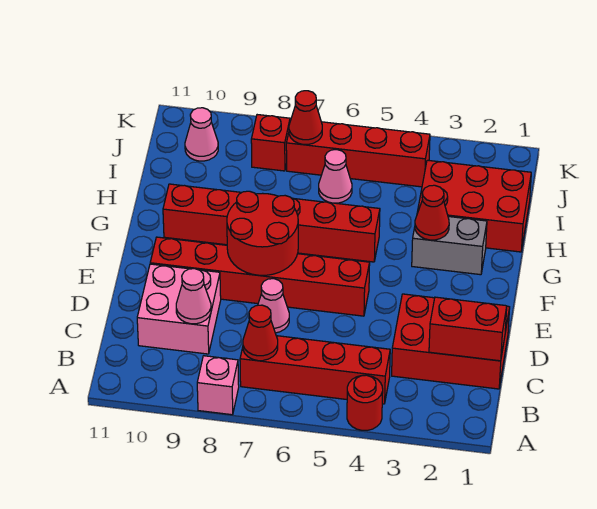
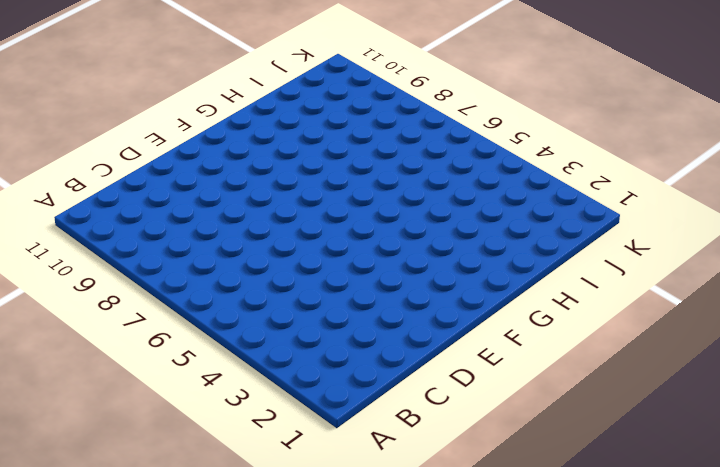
none -> red round brick A4 level 1
none -> pink brick A8 level 1
none -> red brick B4:B7 level 1

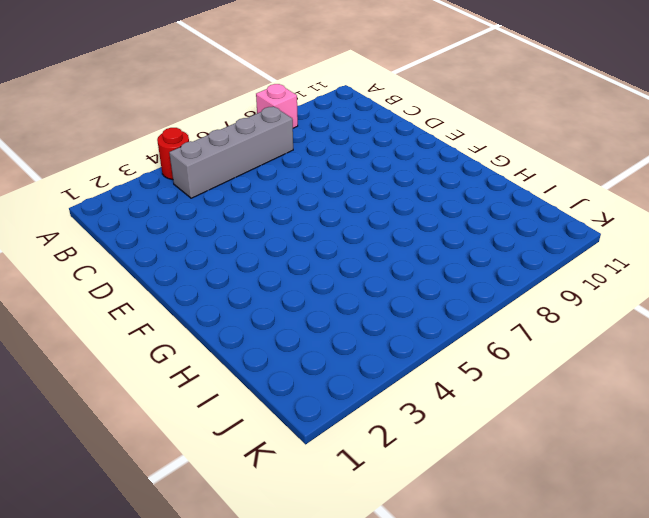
grey brick B4:B7 level 1 -> red brick B4:B7 level 1
none -> red brick C1:D3 level 1
none -> pink brick C9:D10 level 1
none -> pink cone D7 level 1

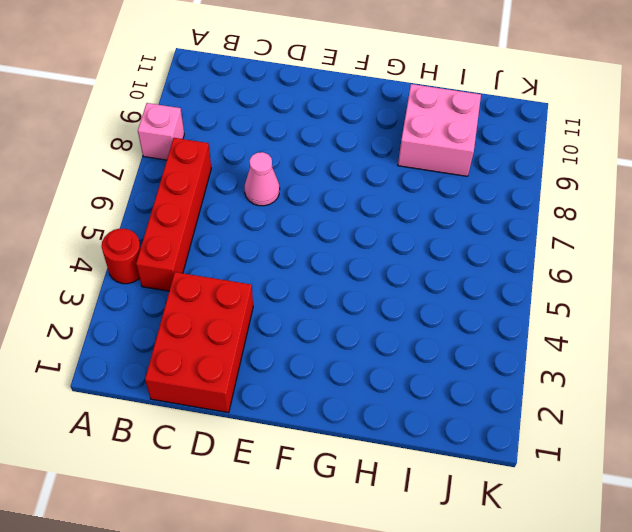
pink brick H9:I10 level 1 -> pink brick C9:D10 level 1
none -> red brick E5:E10 level 1
none -> grey brick G2:G3 level 1
none -> red brick G5:G10 level 1

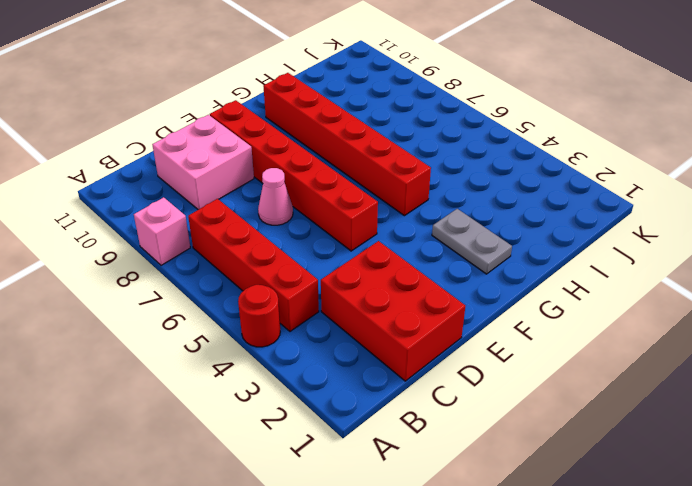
grey plate G2:G3 level 1 -> grey brick G2:G3 level 1
none -> red brick H1:I3 level 1
none -> pink cone I6 level 1
none -> red brick J4:J7 level 1

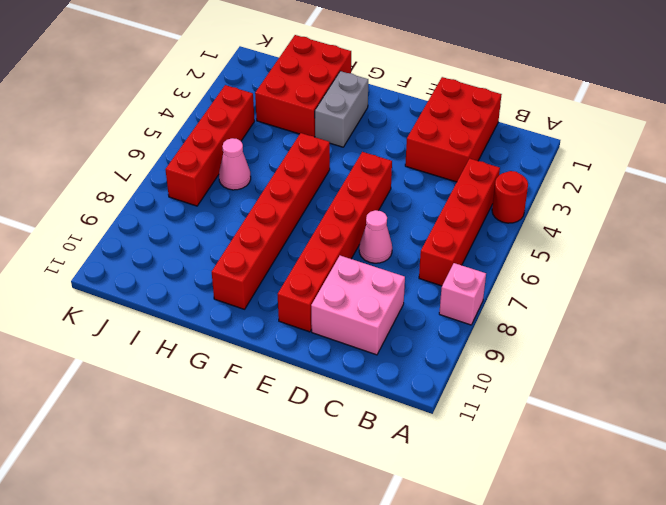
none -> red brick J8 level 1
none -> pink cone J10 level 1
none -> red cone B7 level 2

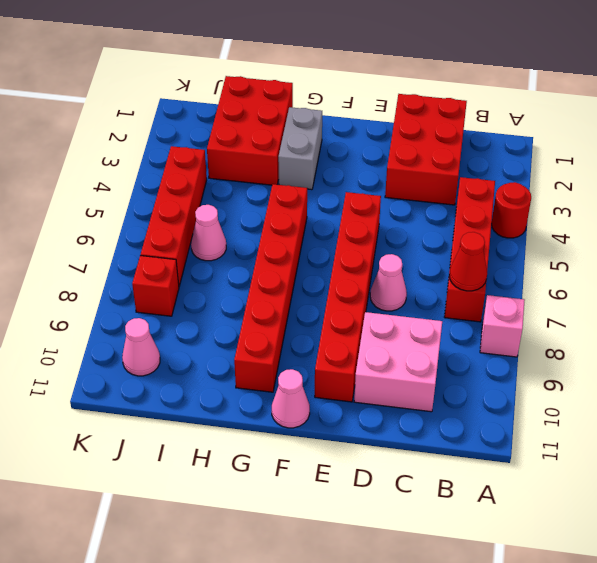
pink cone F11 level 1 -> pink cone C9 level 2
none -> red brick C1:C2 level 2
none -> red round brick E7:F8 level 2
none -> red cone G3 level 2

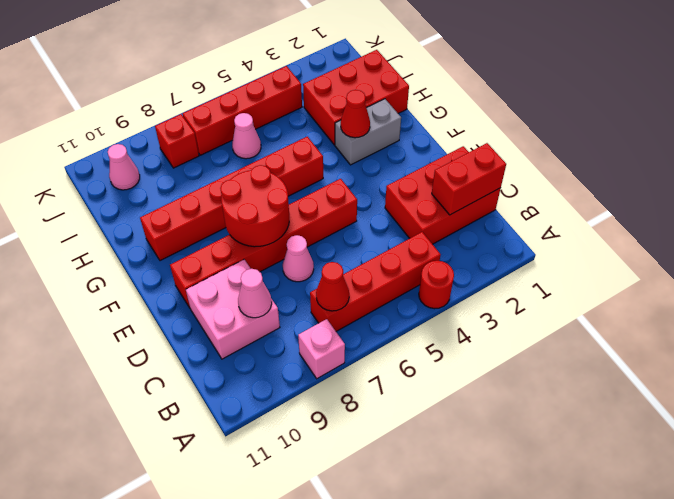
none -> red cone J7 level 2

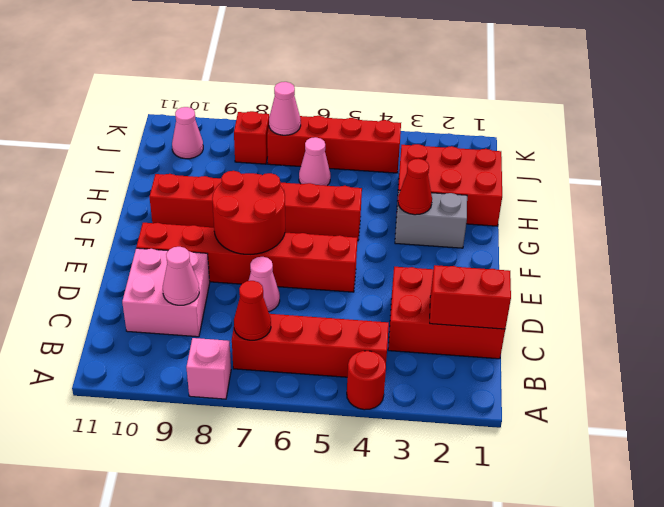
pink cone J7 level 2 -> red cone J7 level 2

